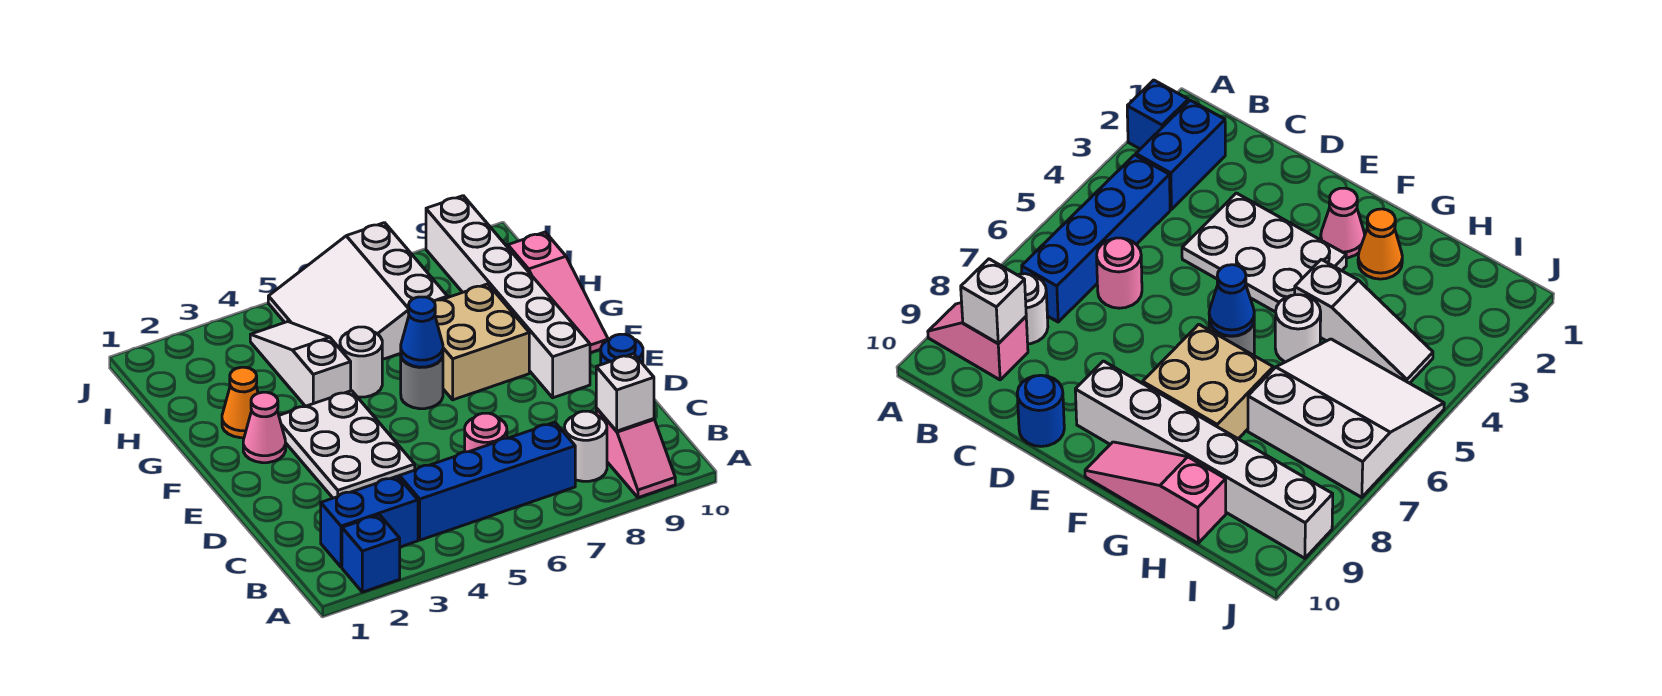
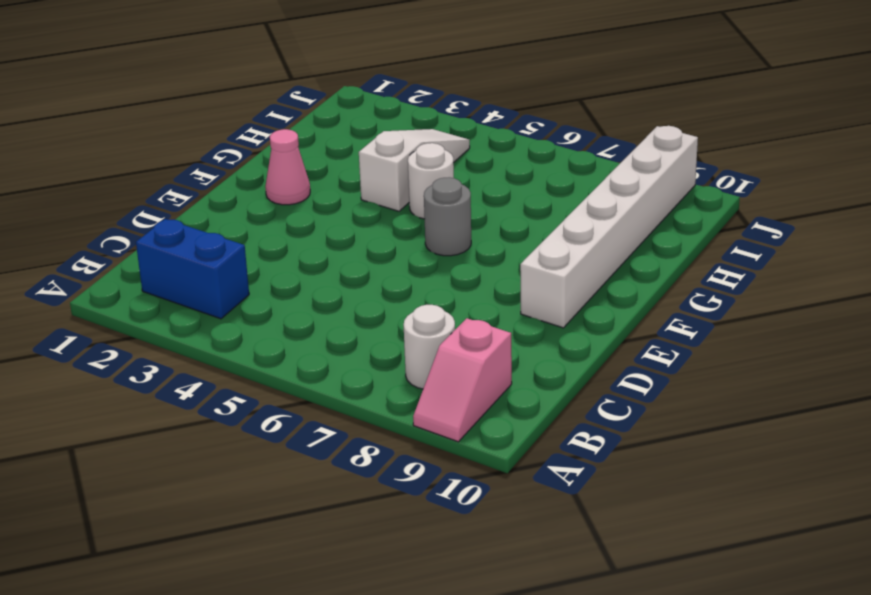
none -> blue brick A2 level 1
none -> blue brick B4:B7 level 1
none -> pink round brick C6 level 1

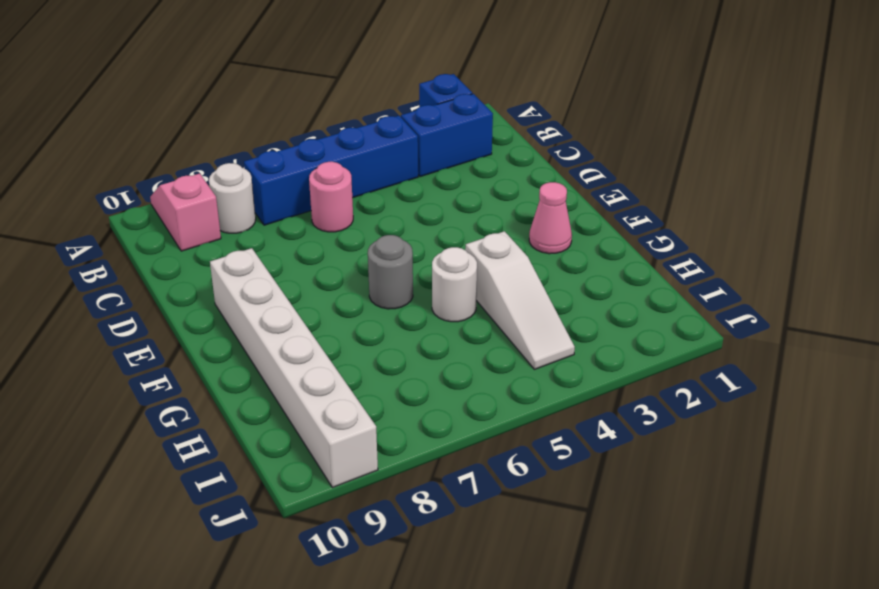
none -> white plate D3:F4 level 1
none -> blue round brick D10 level 1
none -> tan brick F7:G8 level 1

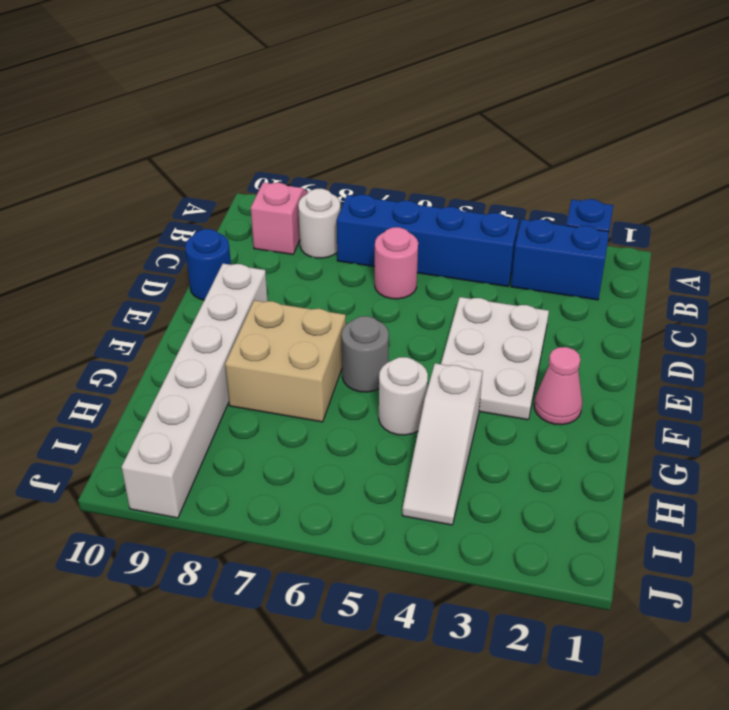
none -> pink slope F10:H10 level 1 top H
none -> orange cone G2 level 1
none -> white slope H5:J7 level 1 top 7

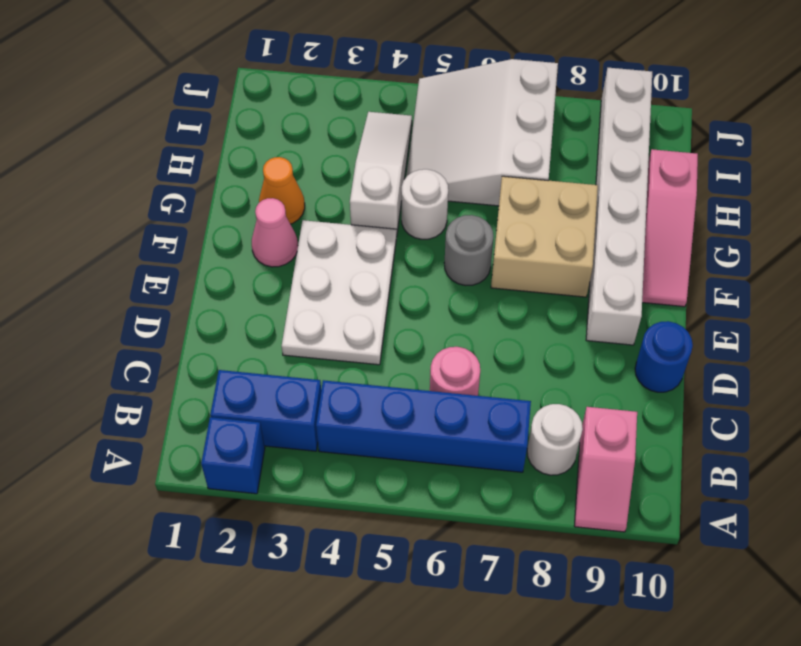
none -> white brick B9 level 2
none -> blue cone F6 level 2

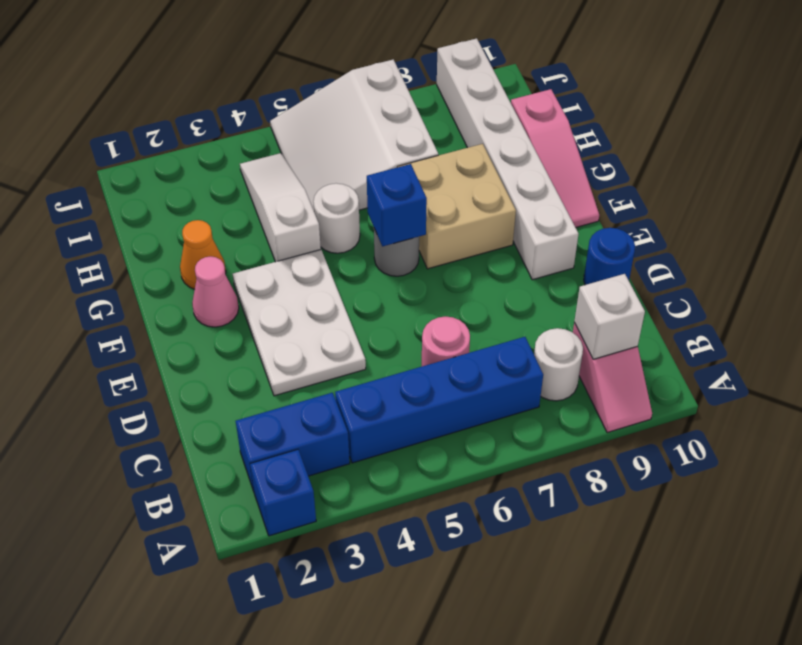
blue brick F6 level 2 -> blue cone F6 level 2

